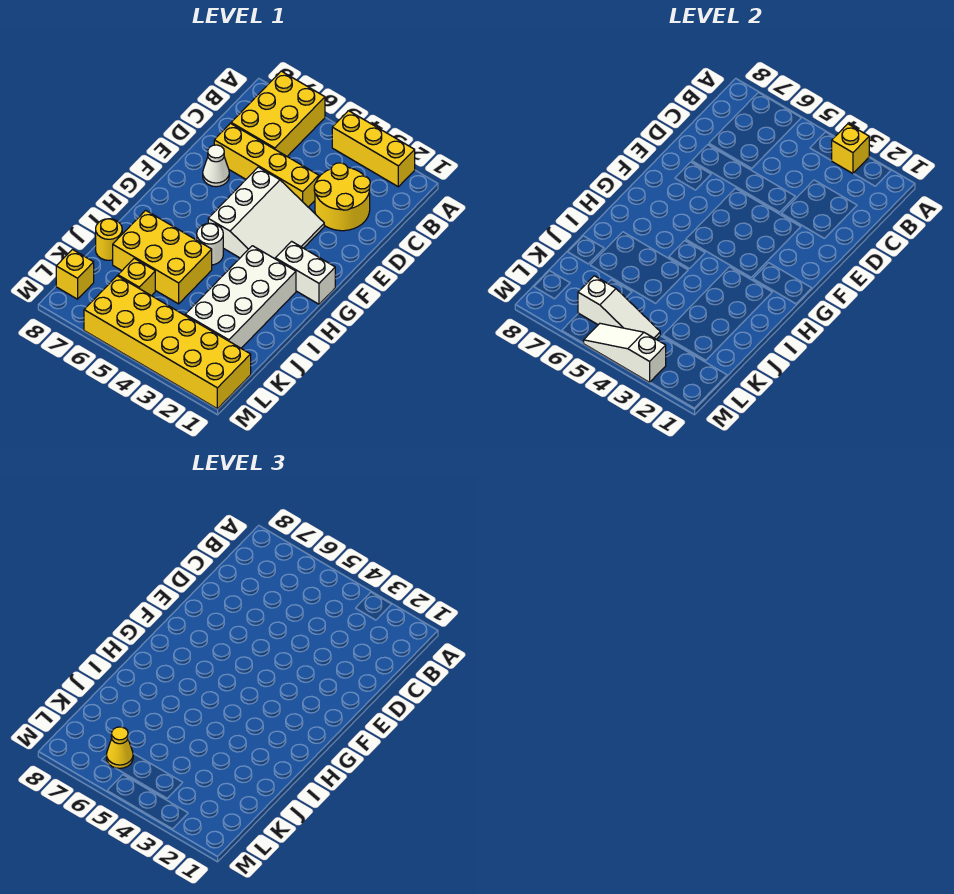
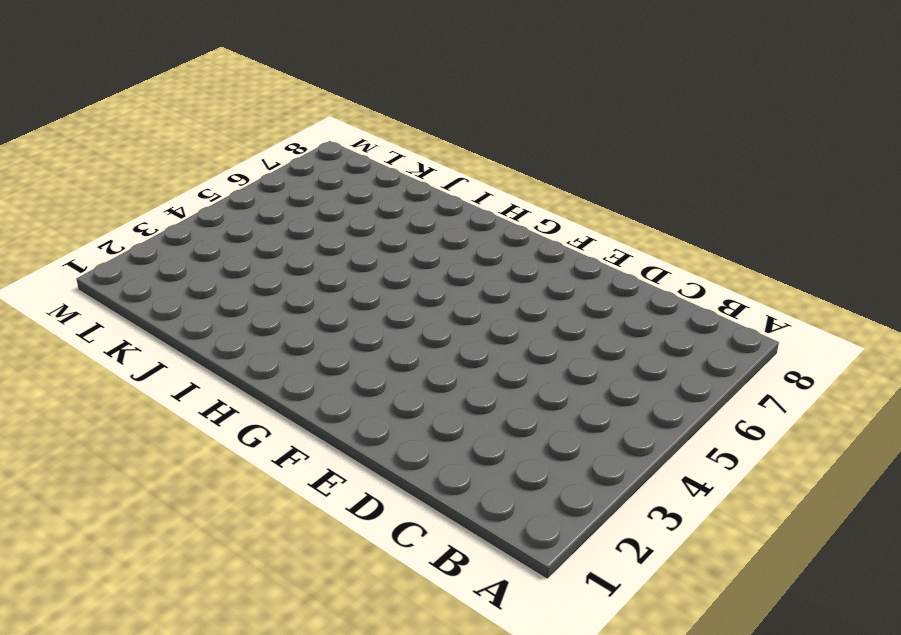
none -> yellow brick A2:A4 level 1
none -> yellow brick A6:C7 level 1
none -> yellow round brick C2:D3 level 1

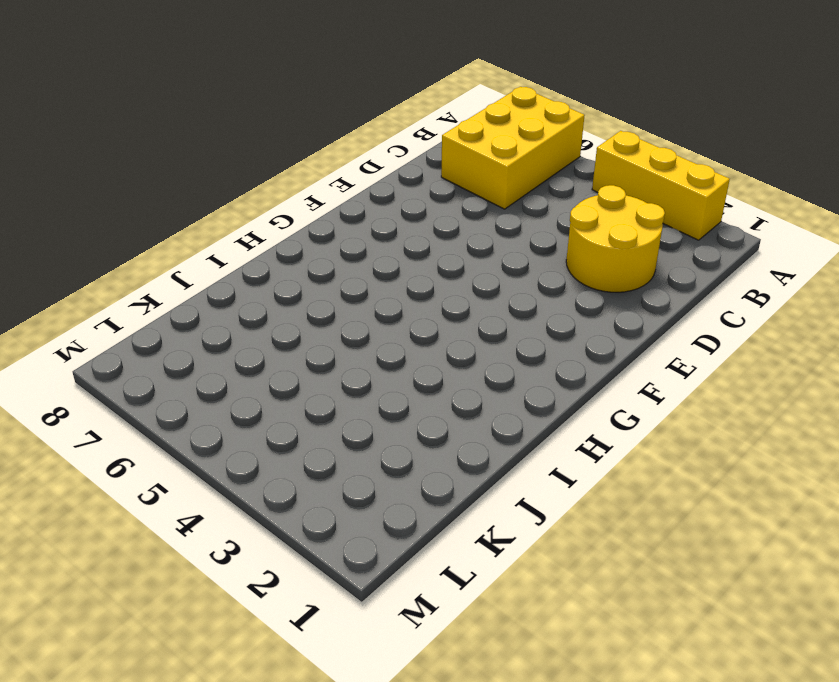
none -> yellow brick D4:D7 level 1
none -> white slope E3:G5 level 1 top 5
none -> white cone E7 level 1

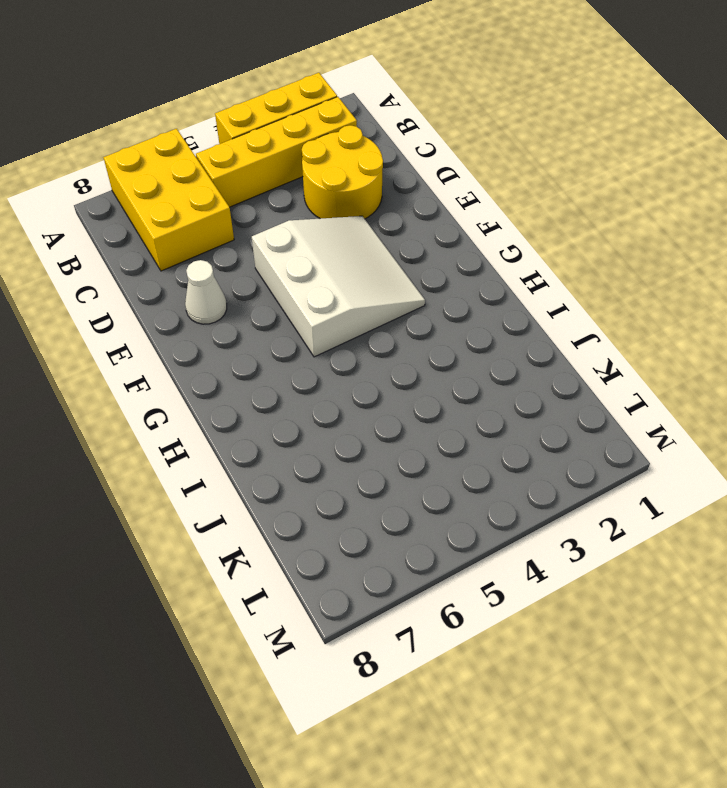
yellow brick B2:B5 level 1 -> yellow brick D4:D7 level 1
none -> white brick G1:G2 level 1
none -> white brick H2:K3 level 1
none -> white round brick H5 level 1

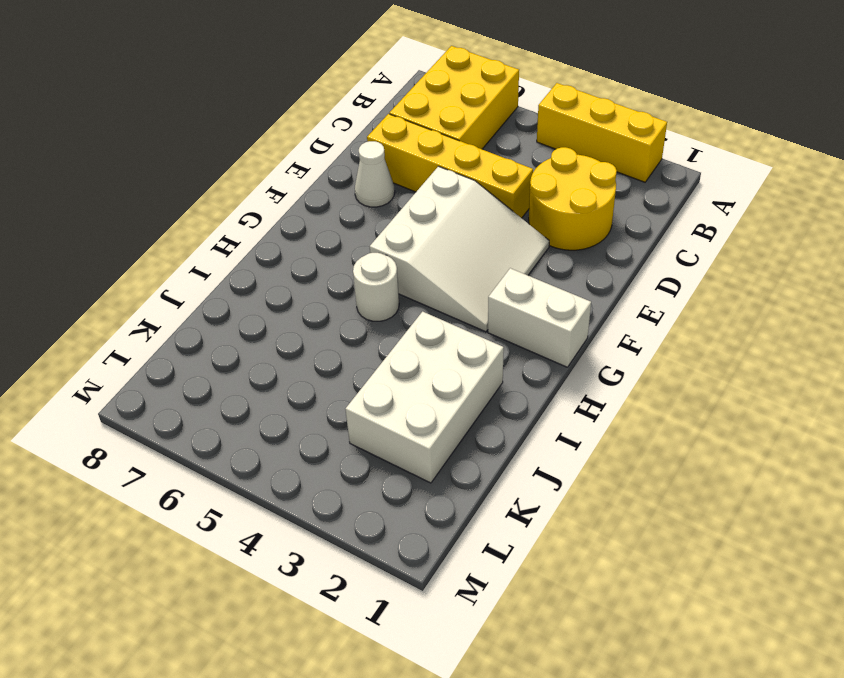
white brick I2:K3 level 1 -> white brick H2:K3 level 1
none -> yellow brick I5:J7 level 1
none -> yellow round brick J8 level 1
none -> yellow brick K6 level 1

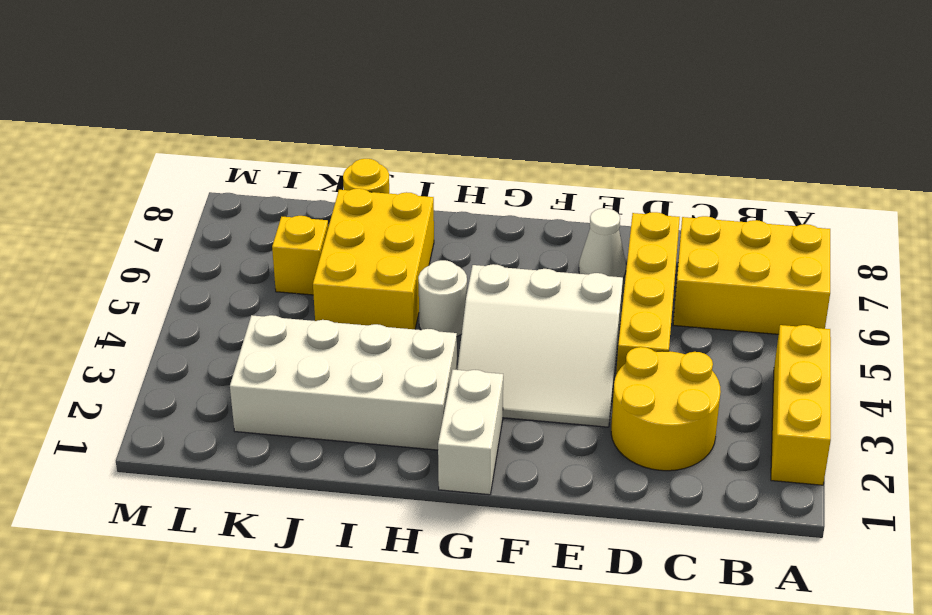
none -> yellow brick L1:M6 level 1
none -> yellow brick L8 level 1
none -> yellow brick A3 level 2

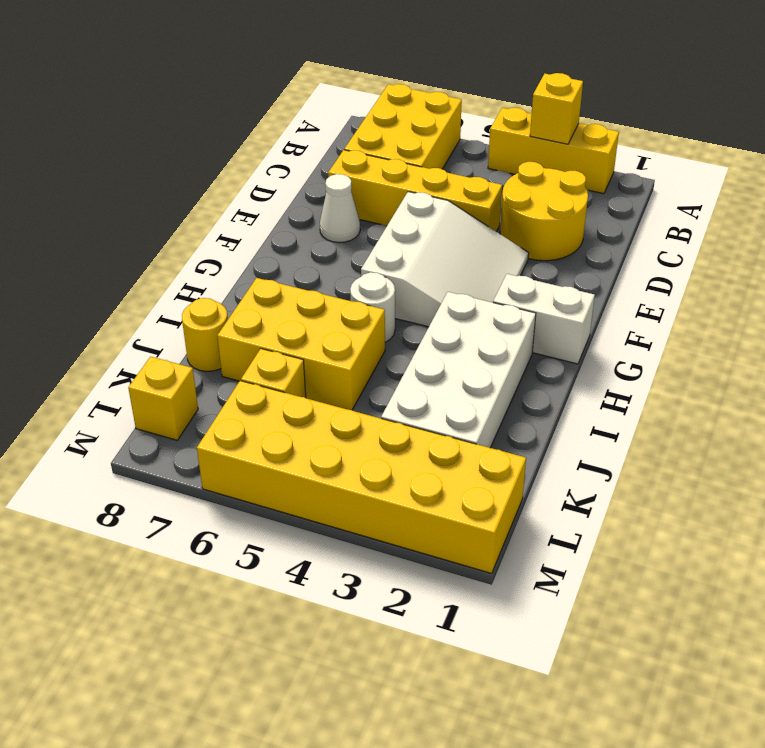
none -> white slope L4:L6 level 2 top 6
none -> white slope M3:M5 level 2 top 3
none -> yellow cone L6 level 3

